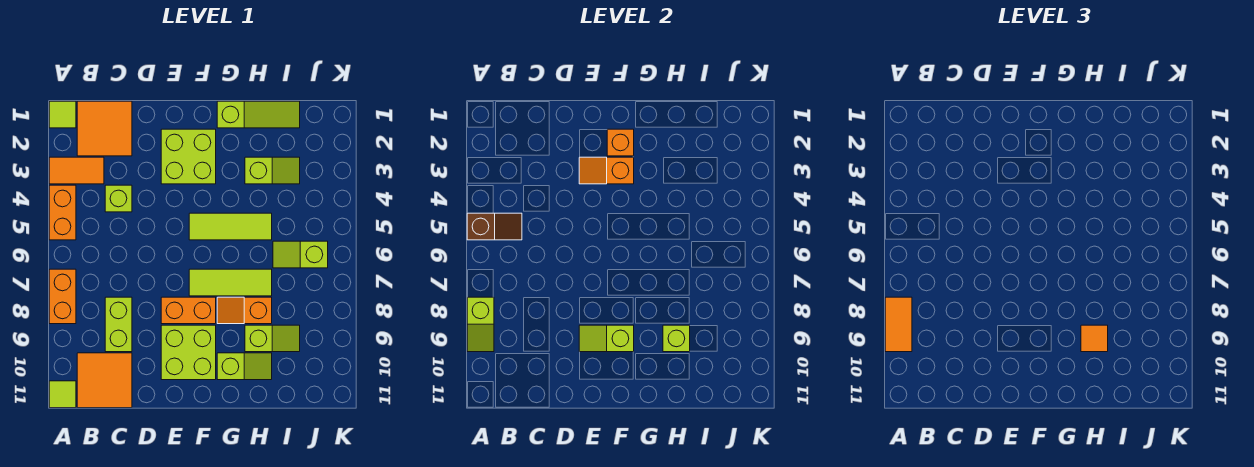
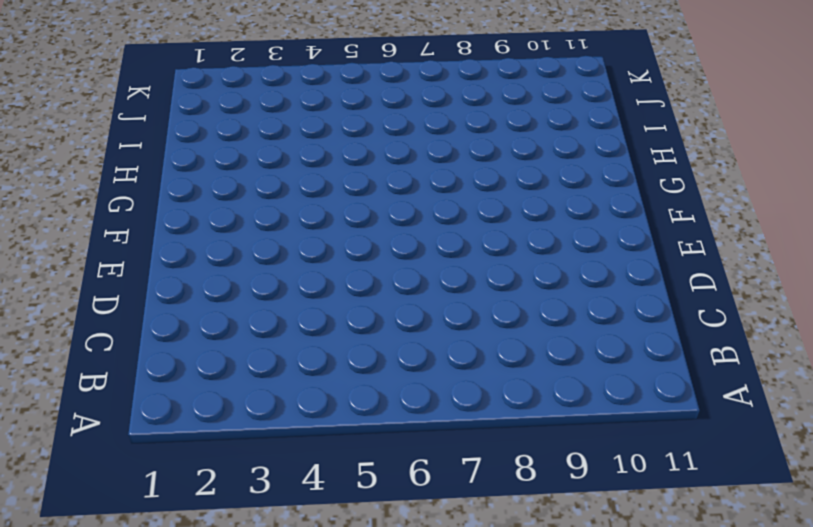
none -> lime tile A1 level 1
none -> orange tile A3:B3 level 1
none -> orange brick A4:A5 level 1

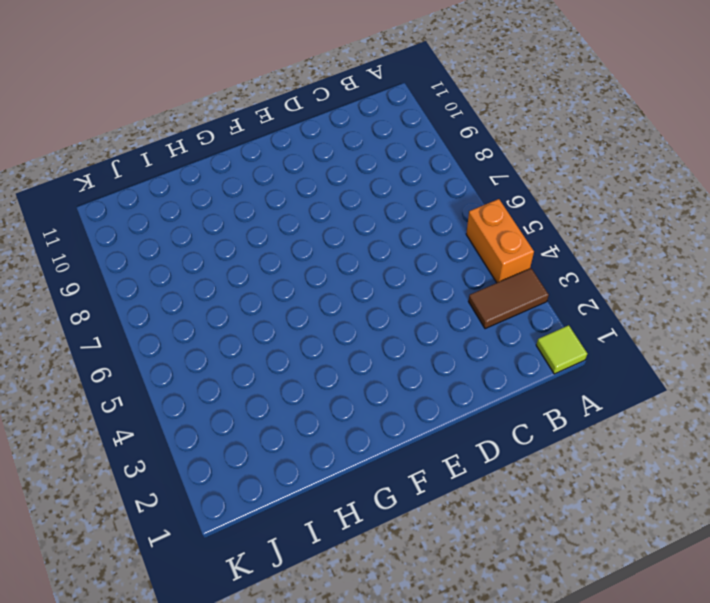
brown tile A3:B3 level 1 -> orange tile A3:B3 level 1
none -> orange brick A7:A8 level 1
none -> lime tile A11 level 1
none -> orange tile B1:C2 level 1

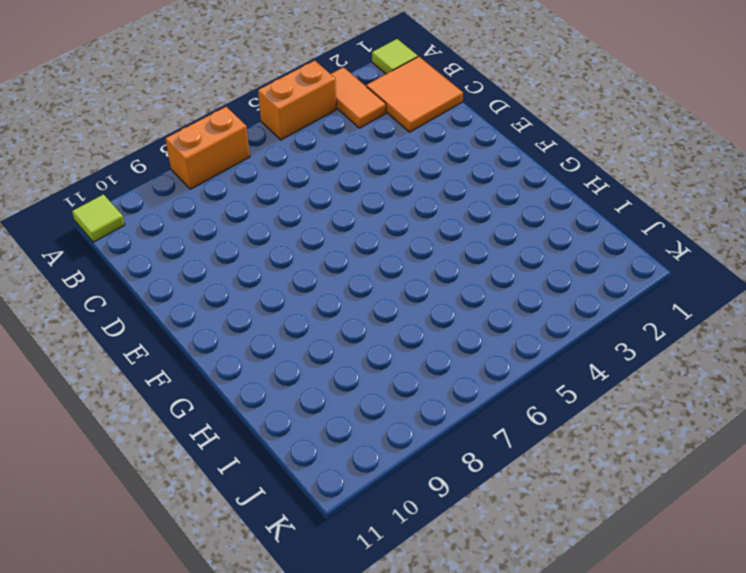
none -> orange tile B10:C11 level 1
none -> lime brick C4 level 1
none -> lime brick C8:C9 level 1

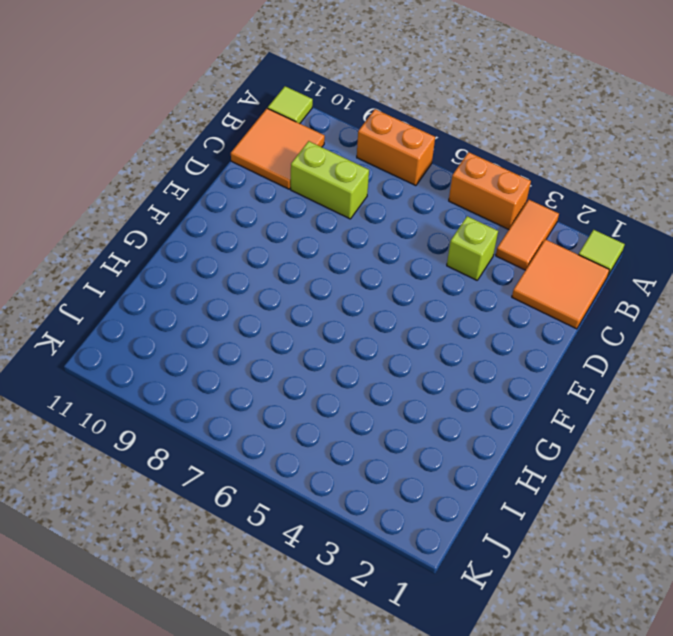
none -> lime brick E2:F3 level 1
none -> orange brick E8:F8 level 1
none -> lime brick E9:F10 level 1

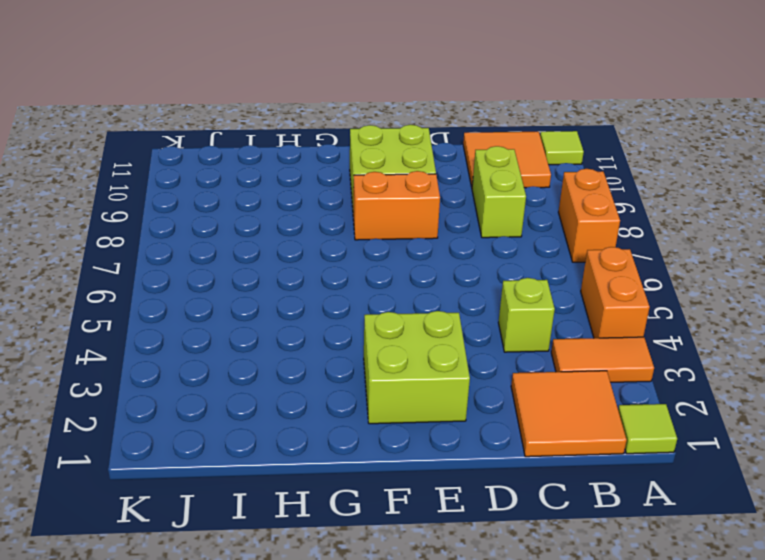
none -> lime tile F5:H5 level 1
none -> lime tile F7:H7 level 1
none -> lime slope G1:I1 level 1 top G

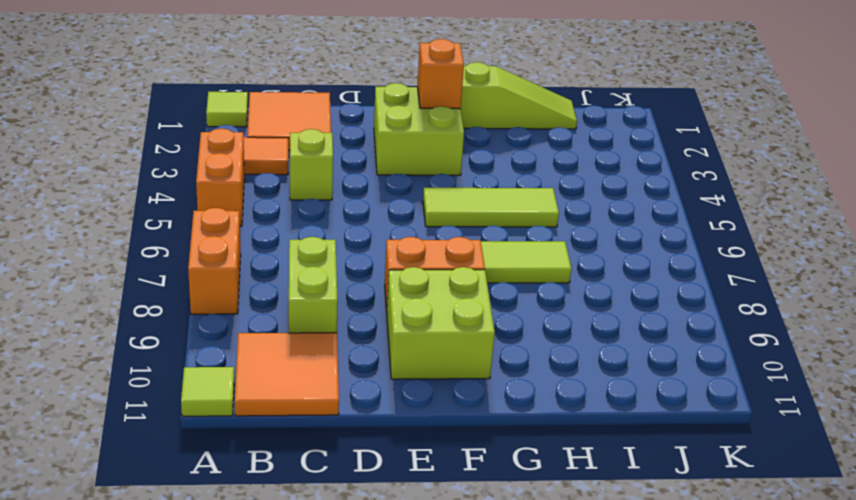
none -> orange slope G8:H8 level 1 top H
none -> lime slope G10:H10 level 1 top G
none -> lime slope H3:I3 level 1 top H

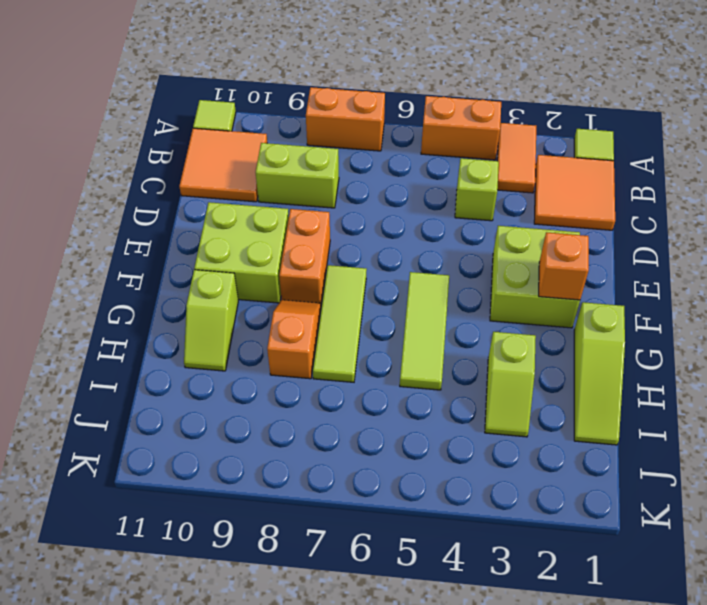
none -> lime slope H9:I9 level 1 top H
none -> lime slope I6:J6 level 1 top J
none -> brown slope A5:B5 level 2 top A

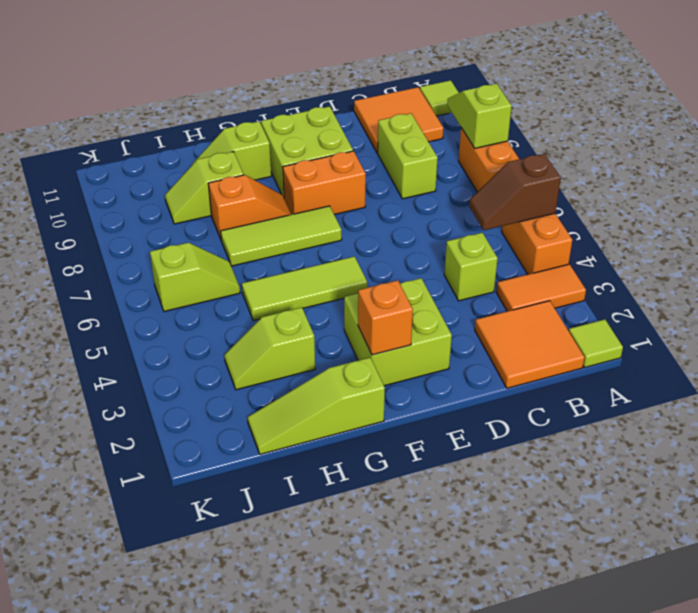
none -> orange slope E3:F3 level 2 top F
none -> lime slope E9:F9 level 2 top F
none -> lime brick H9 level 2

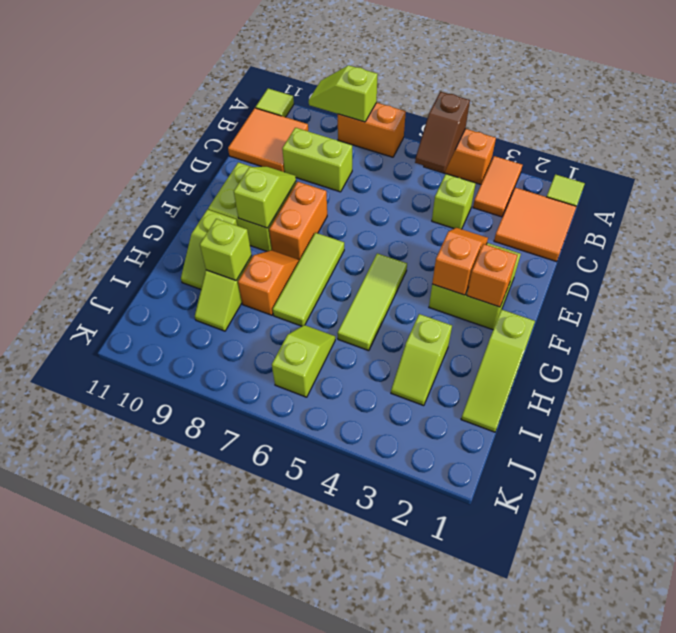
none -> orange tile A8:A9 level 3
none -> orange tile H9 level 3

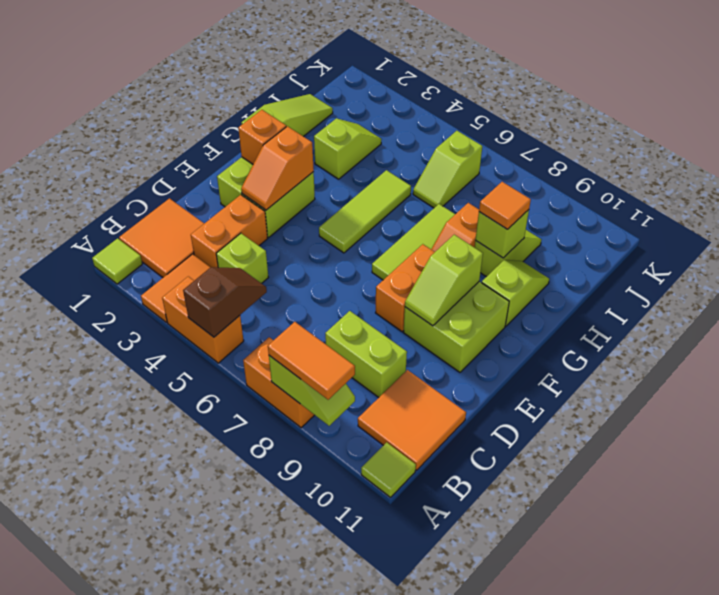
orange brick C3:D3 level 1 -> none

